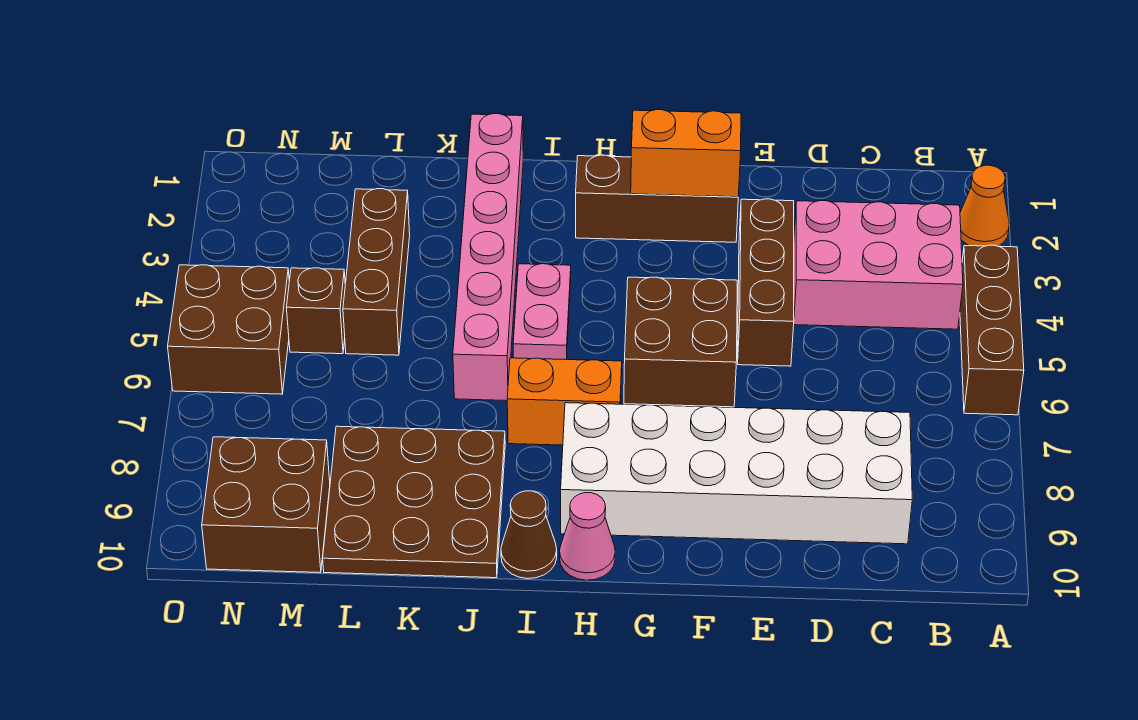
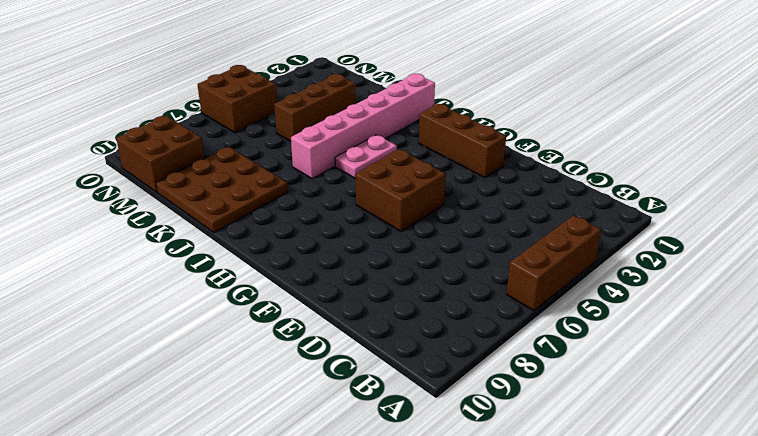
none -> orange cone A2 level 1
none -> pink brick B3:D4 level 1
none -> white brick C8:H9 level 1

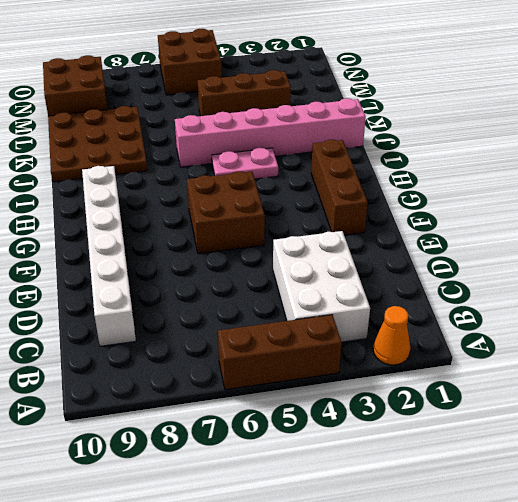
white brick B3:D4 level 1 -> pink brick B3:D4 level 1
white brick C9:H9 level 1 -> white brick C8:H9 level 1
none -> brown brick E3:E5 level 1
none -> orange brick H7:I7 level 1
none -> pink cone H10 level 1

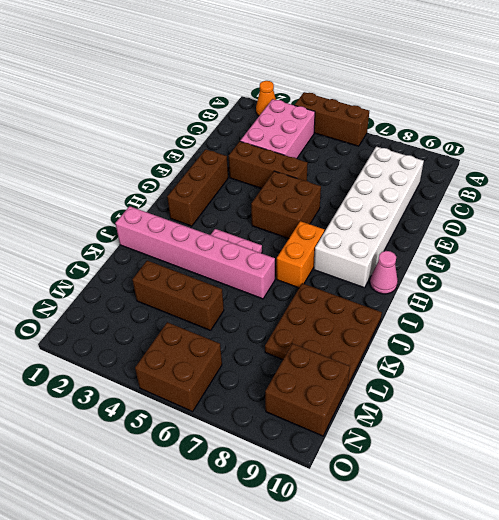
none -> brown cone I10 level 1
none -> brown brick M5 level 1
none -> orange brick F2:G2 level 2

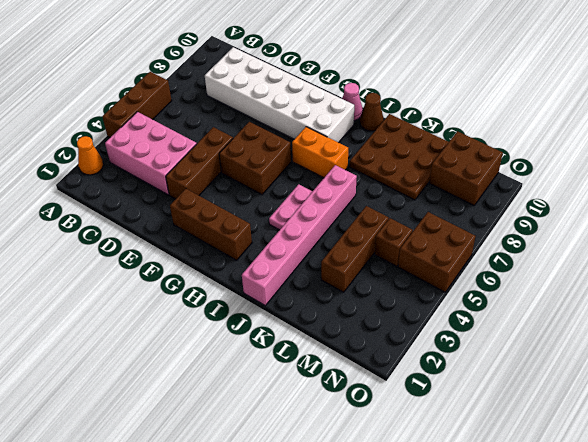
none -> orange brick F2:G2 level 2

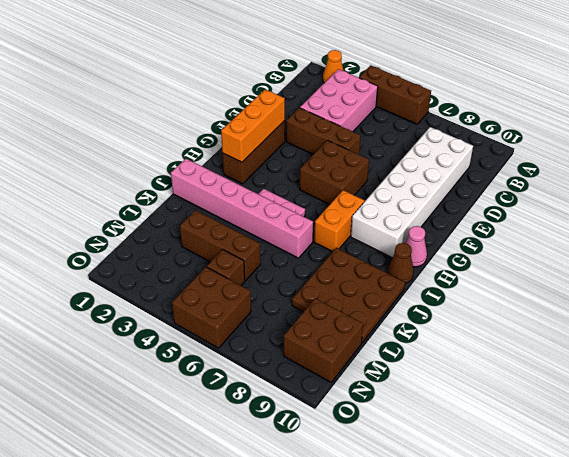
orange brick F2:H2 level 2 -> orange brick F2:G2 level 2

